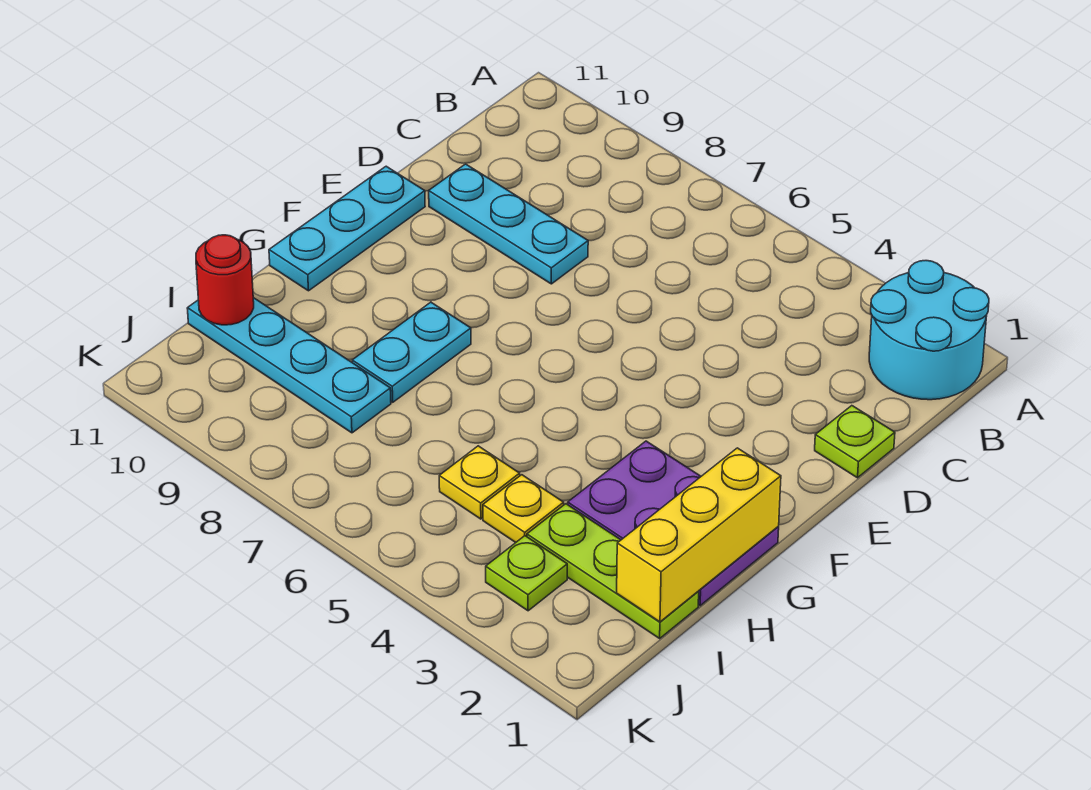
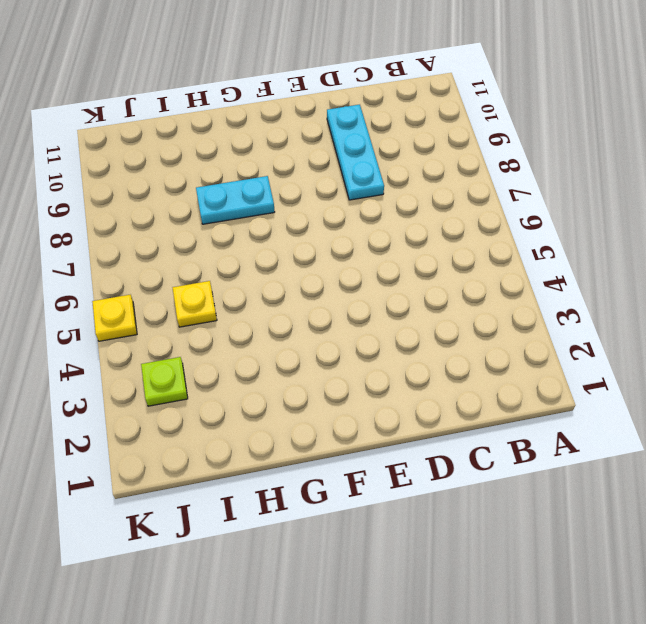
yellow plate K5 level 1 -> yellow plate I4 level 1
none -> cyan round brick A1:B2 level 1
none -> lime plate D1 level 1
none -> cyan plate E11:G11 level 1

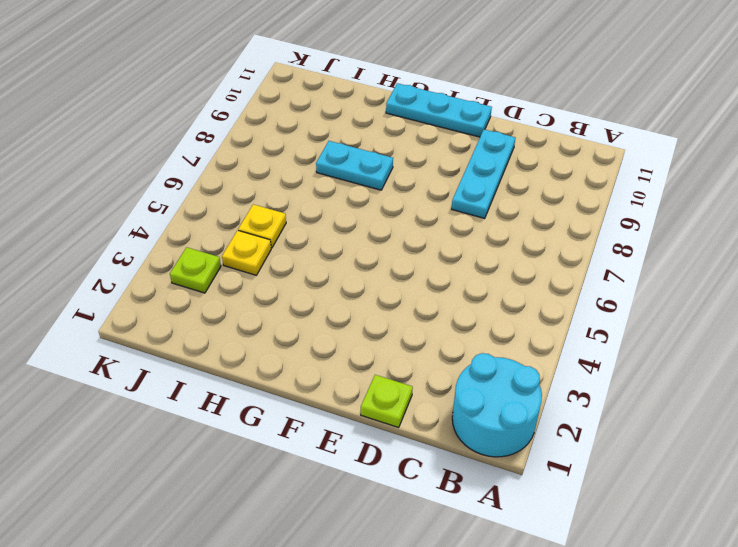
none -> purple plate G1:H3 level 1
none -> lime plate I1:I3 level 1
none -> cyan plate I8:I11 level 1

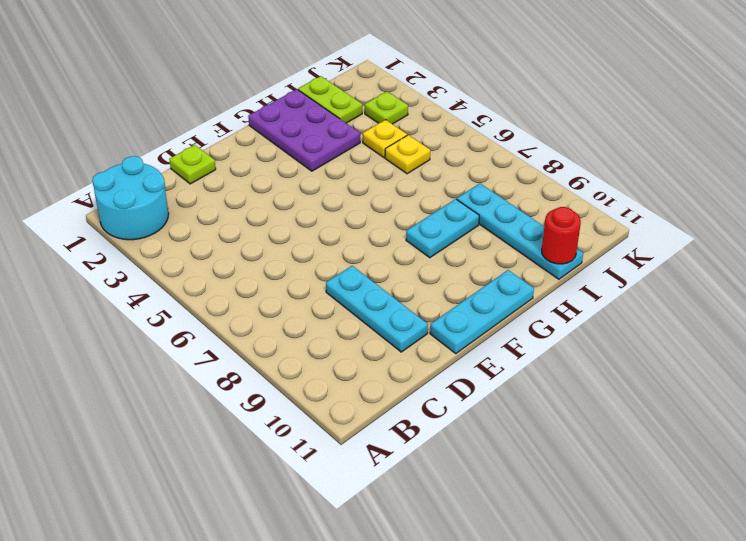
lime plate I1:I2 level 1 -> lime plate I1:I3 level 1
none -> yellow brick G1:I1 level 2

